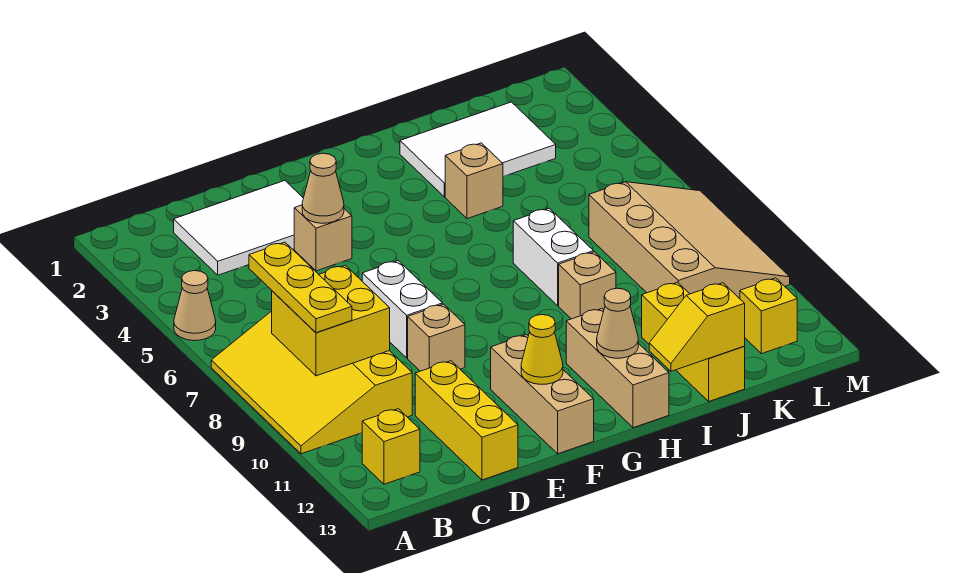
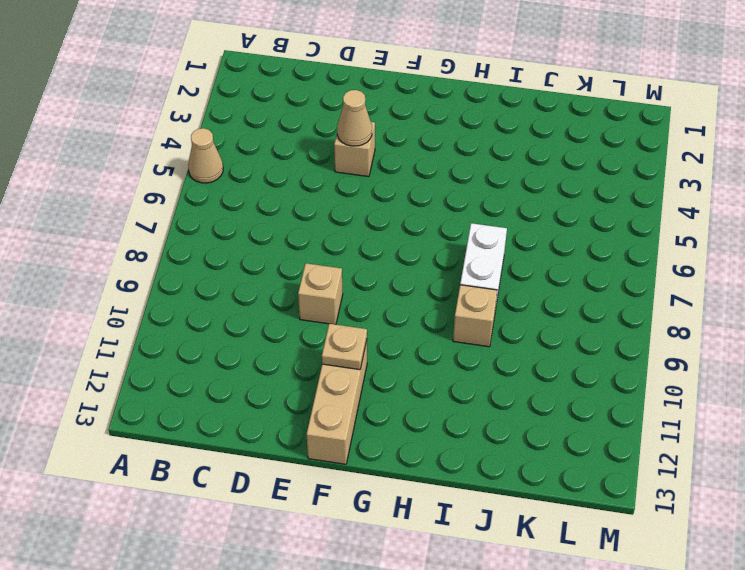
tan plate F11 level 2 -> none
none -> yellow slope A7:C10 level 1 top C
none -> yellow brick B12 level 1
none -> white tile C2:E3 level 1

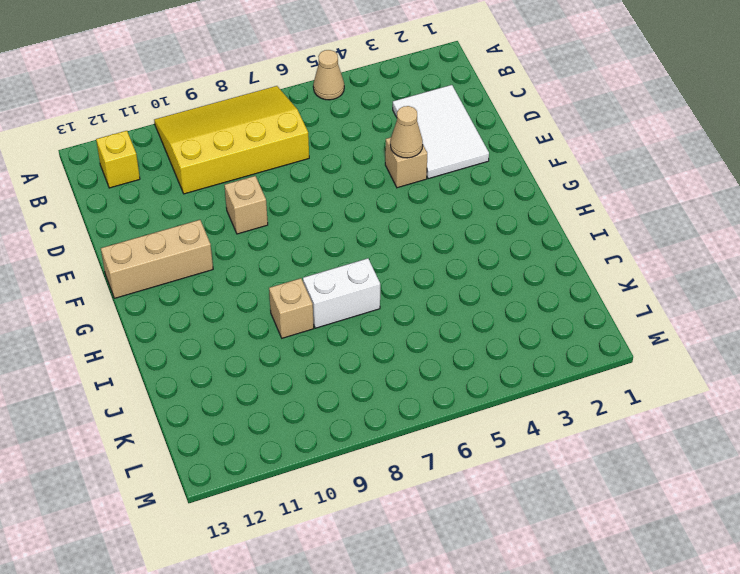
none -> yellow brick D11:D13 level 1
none -> white brick E7:E8 level 1
none -> tan brick H11:H13 level 1

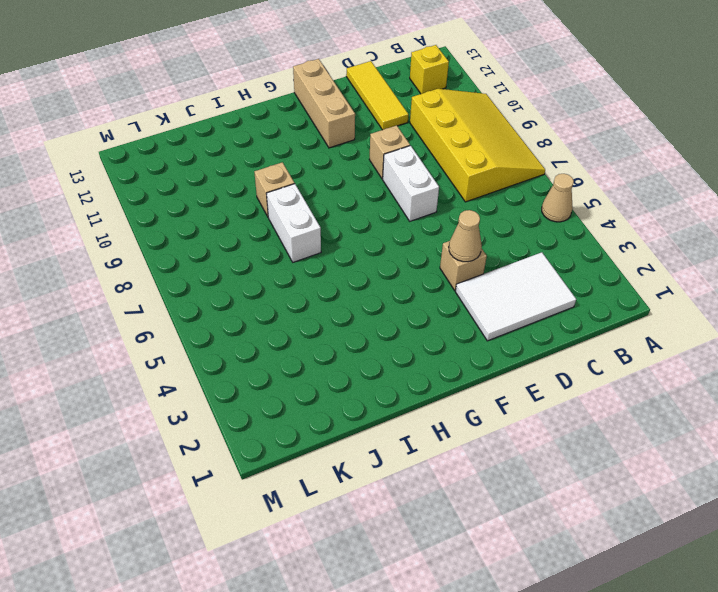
yellow tile D11:D13 level 1 -> yellow brick D11:D13 level 1
none -> tan brick H11:H13 level 1
none -> white tile I2:K3 level 1
none -> tan brick I4 level 1

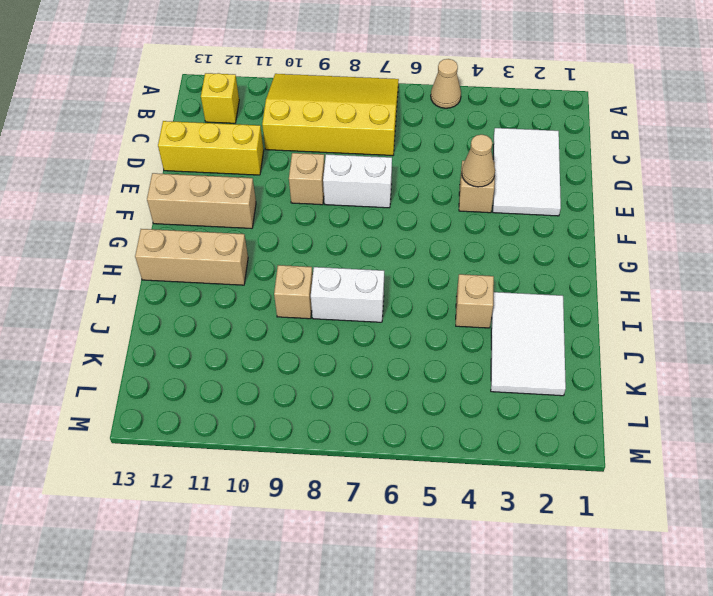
none -> yellow brick J11:J13 level 1
none -> tan slope K7:M10 level 1 top K
none -> yellow brick L12 level 1

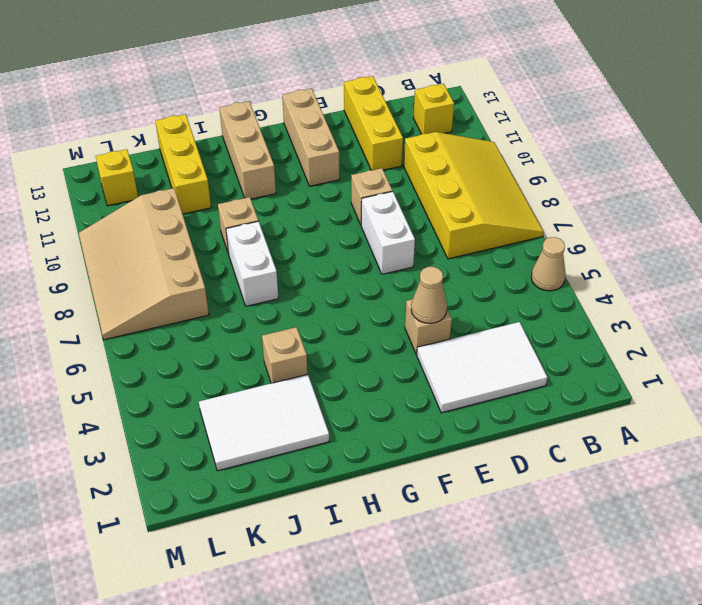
none -> yellow brick B8:C9 level 2
none -> yellow cone F12 level 2
none -> tan cone H12 level 2

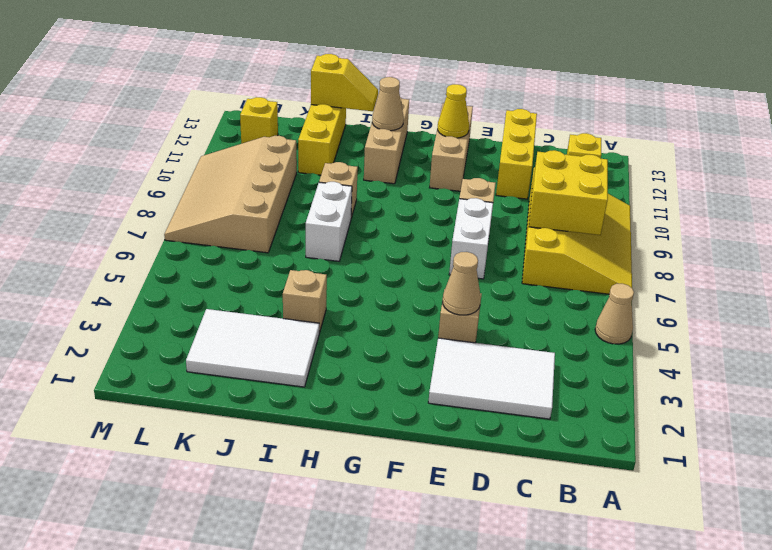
none -> yellow plate B7:B9 level 3

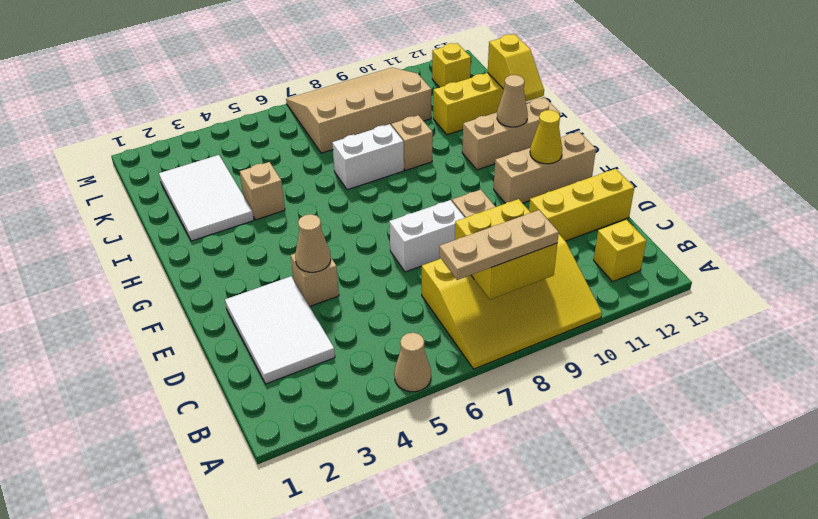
tan plate B7:B9 level 3 -> yellow plate B7:B9 level 3

